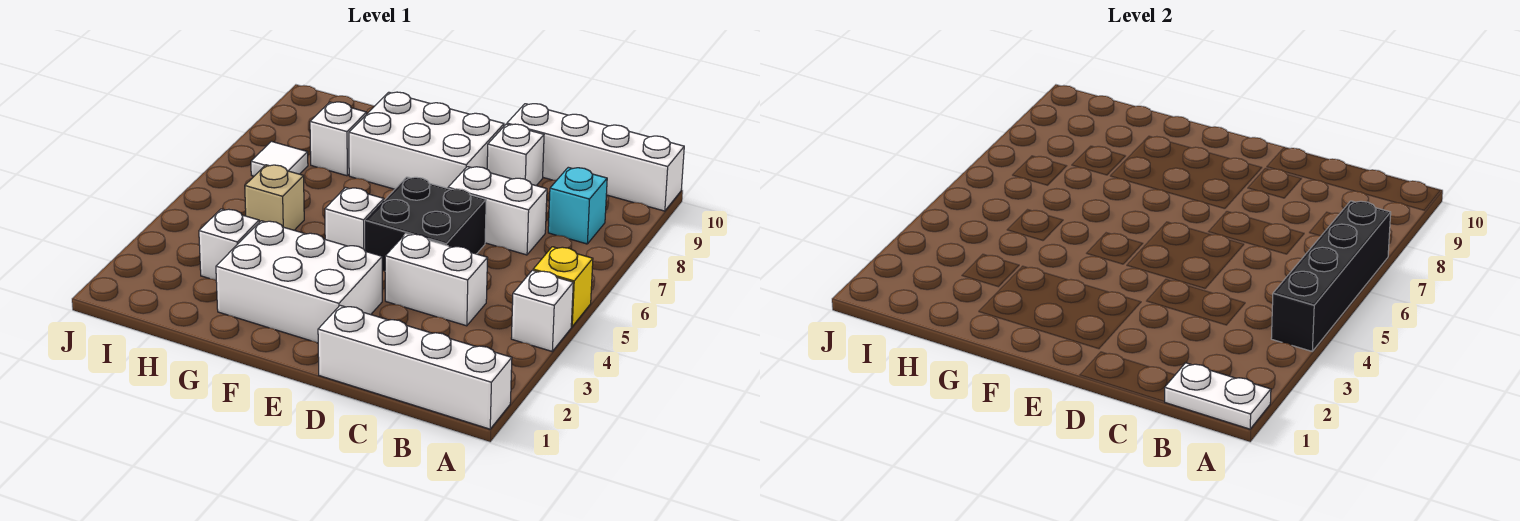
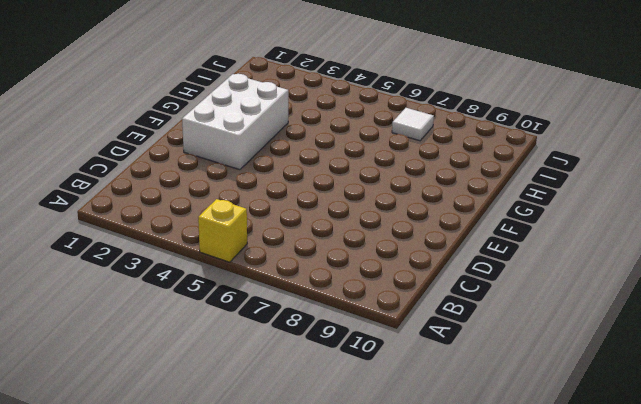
none -> white brick A1:D1 level 1
none -> white brick A4 level 1
none -> white brick A10:D10 level 1

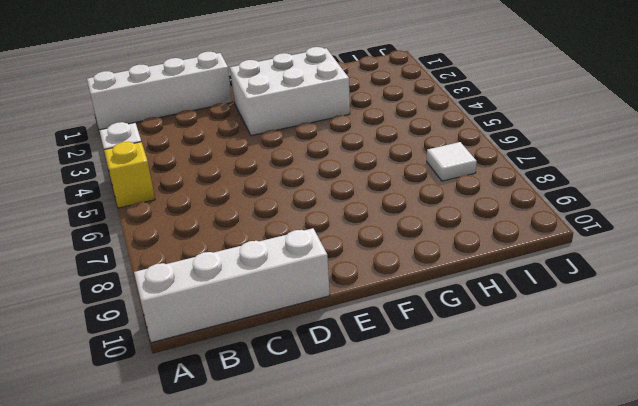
none -> cyan brick B8 level 1
none -> white brick C4:D4 level 1
none -> white brick C7:D7 level 1

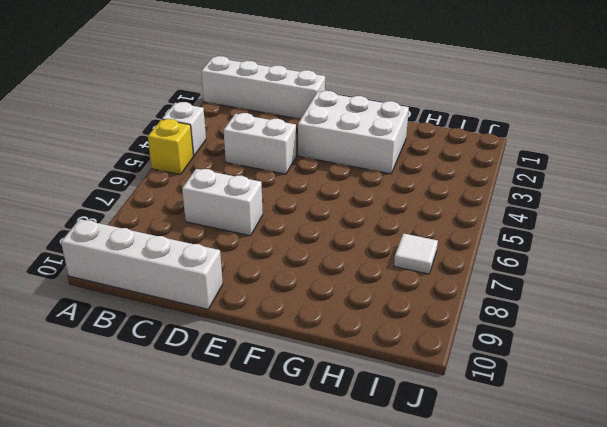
none -> cyan brick B8 level 1
none -> black brick D5:E6 level 1
none -> white brick D9 level 1

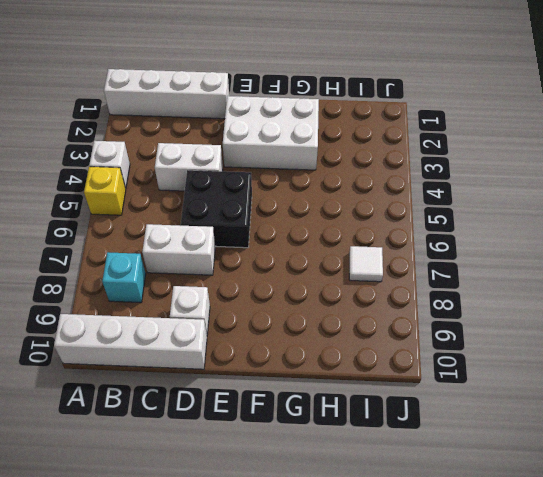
none -> white brick E8:G9 level 1
none -> white brick F5 level 1
none -> white brick H3 level 1

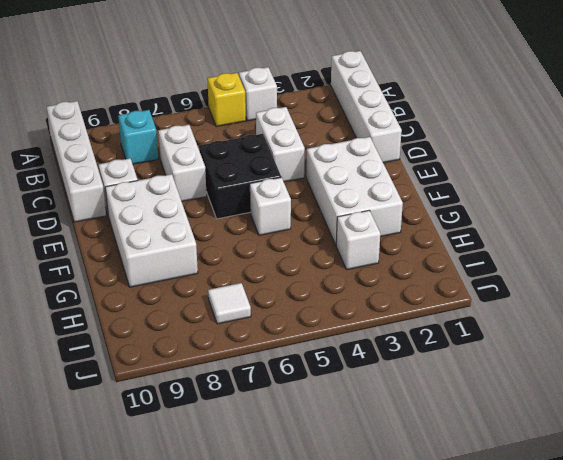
none -> tan brick H5 level 1
none -> white brick H8 level 1
none -> white plate A1:B1 level 2

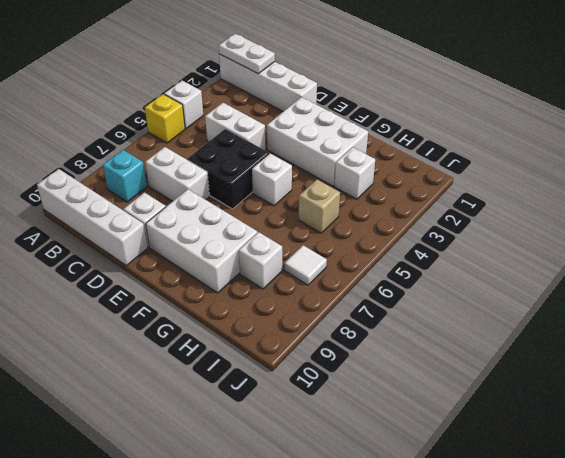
none -> black brick A4:A7 level 2

